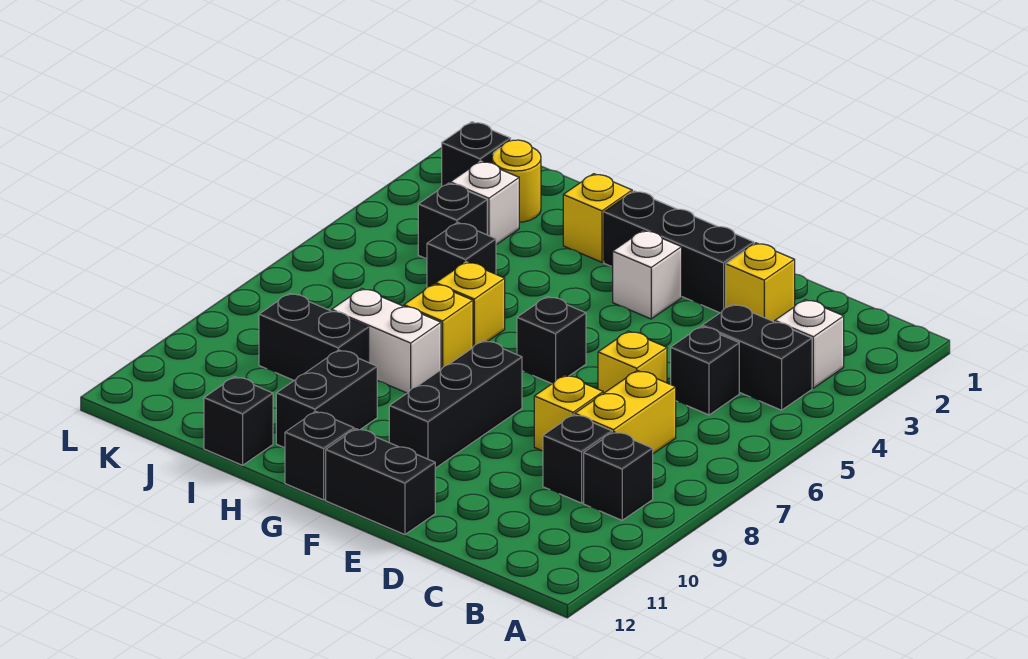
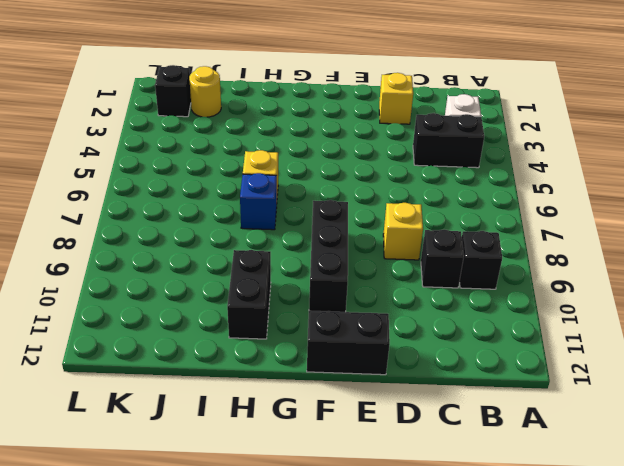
blue brick H7 level 1 -> yellow brick H7 level 1
none -> black brick C5 level 1
none -> yellow brick C7:C8 level 1
none -> yellow brick D6 level 1

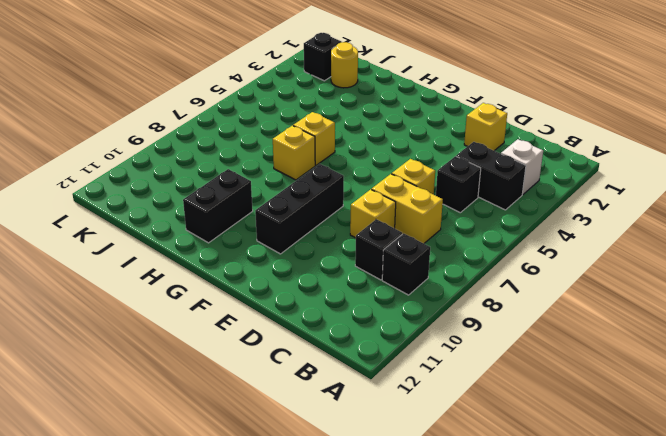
yellow brick C7:D7 level 1 -> yellow brick C7:C8 level 1
none -> black brick E2:G2 level 1
none -> black brick E12:F12 level 1
none -> white brick F3 level 1

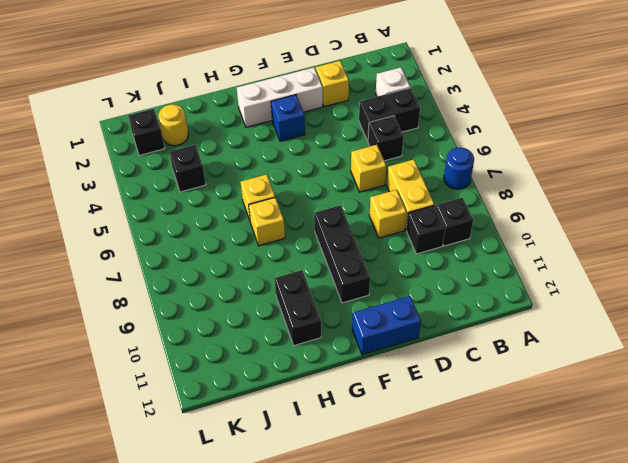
blue round brick A7 level 1 -> none
white brick E2:G2 level 1 -> black brick E2:G2 level 1
blue brick E12:F12 level 1 -> black brick E12:F12 level 1
blue brick F3 level 1 -> white brick F3 level 1
none -> black brick F6 level 1
none -> black brick G12 level 1
none -> yellow brick H2 level 1

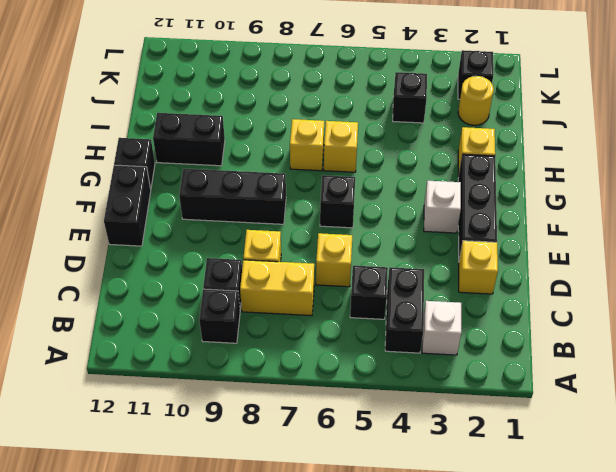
none -> white brick H8:I8 level 1
none -> black brick I5 level 1
none -> black brick I9:J9 level 1

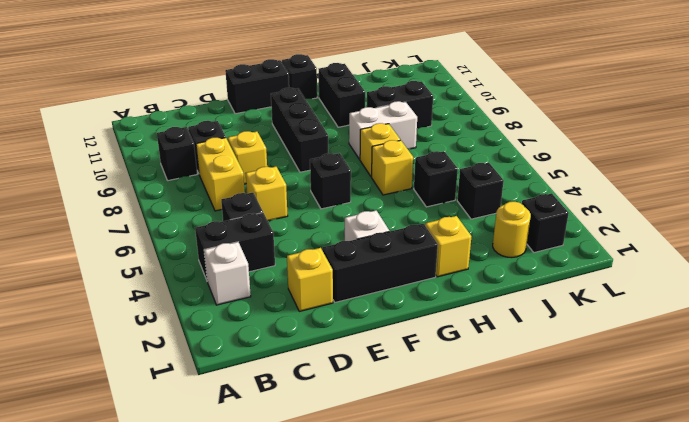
none -> black brick I12 level 1
none -> white brick J3 level 1

